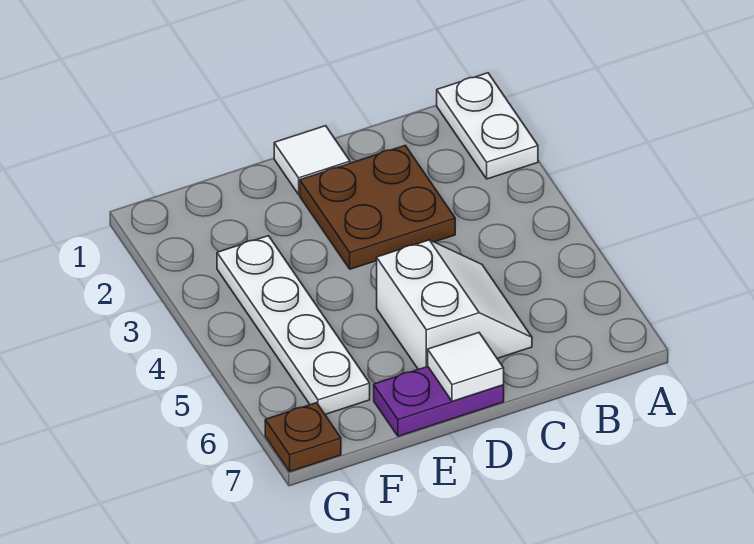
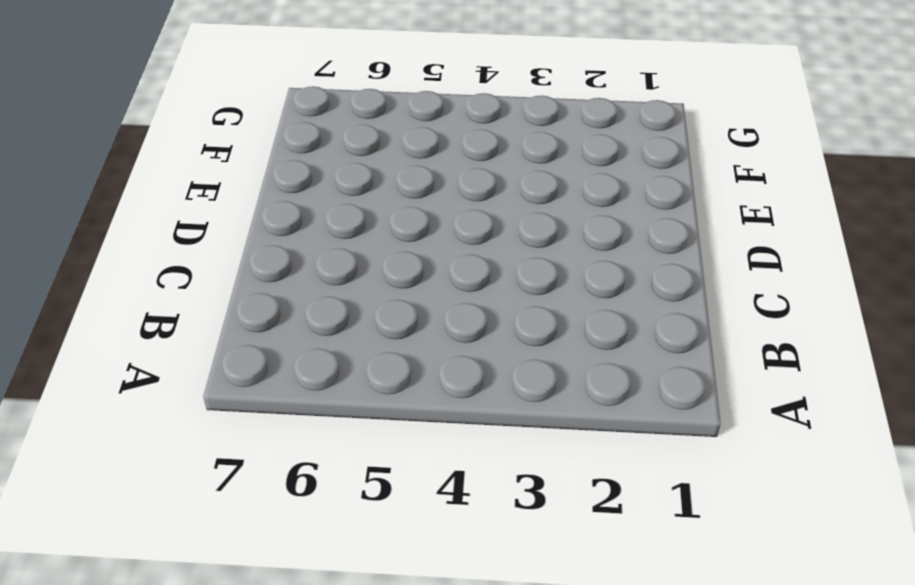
none -> white plate A1:A2 level 1
none -> brown plate C2:D3 level 1

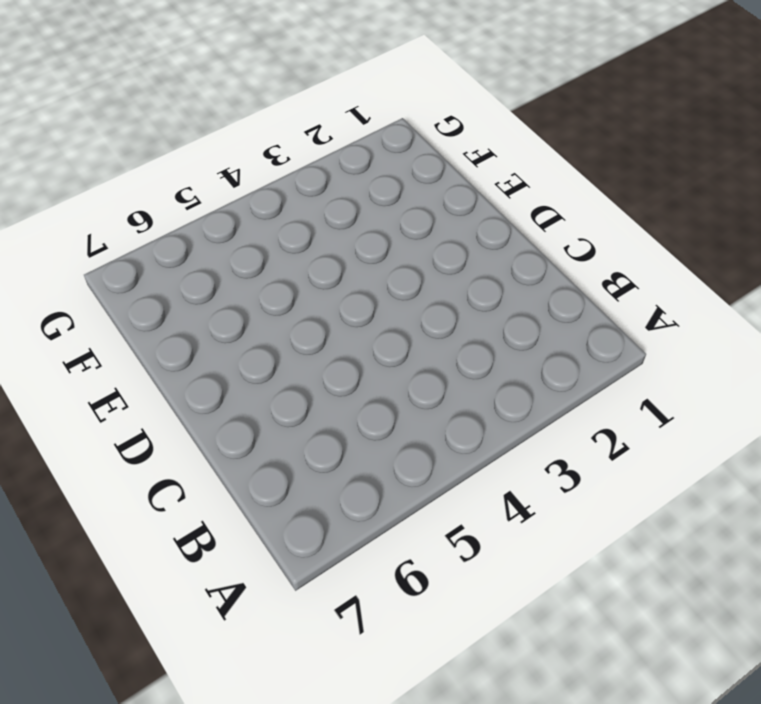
none -> white plate A1:A2 level 1
none -> brown plate C2:D3 level 1

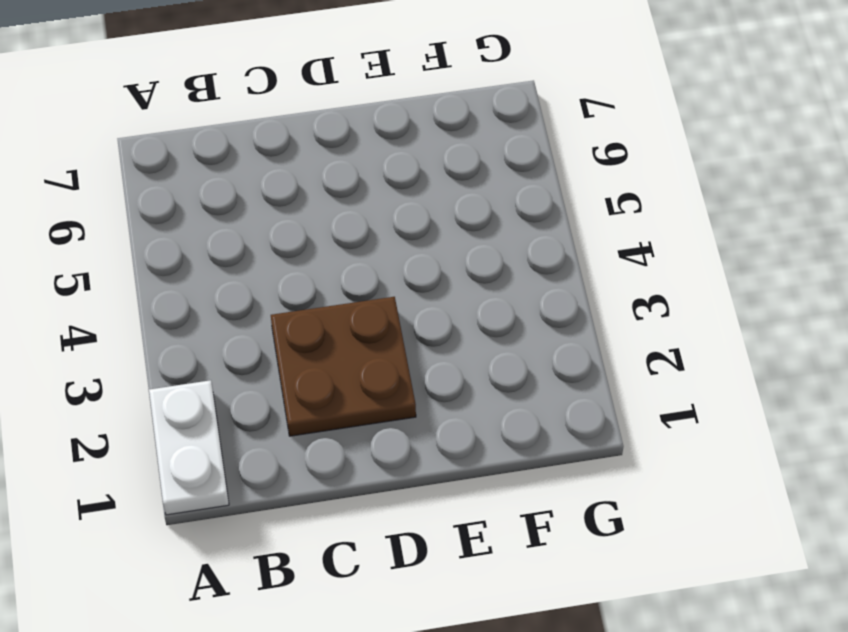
none -> white slope C5:D6 level 1 top D
none -> white tile D1 level 1

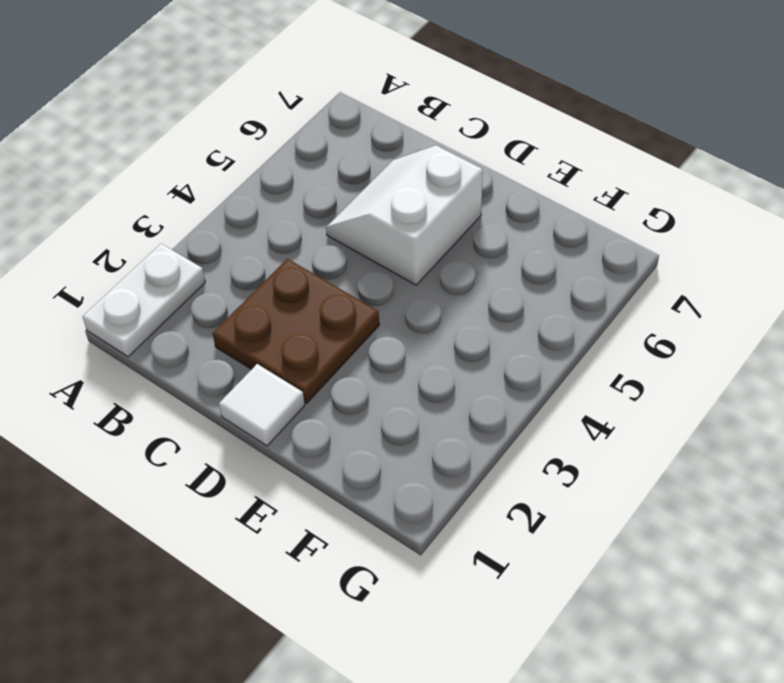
none -> purple plate D7:E7 level 1
none -> white plate F3:F6 level 1

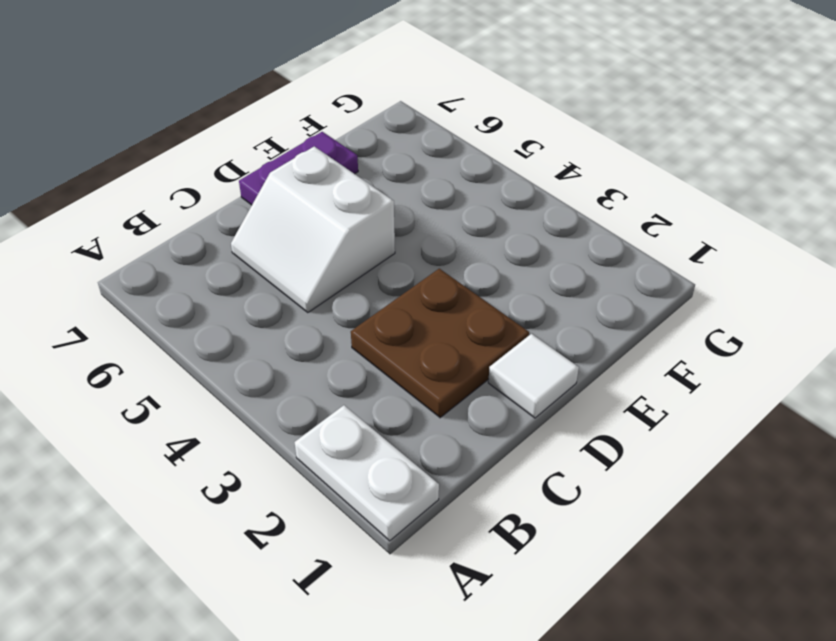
none -> white plate F3:F6 level 1
none -> brown plate G7 level 1

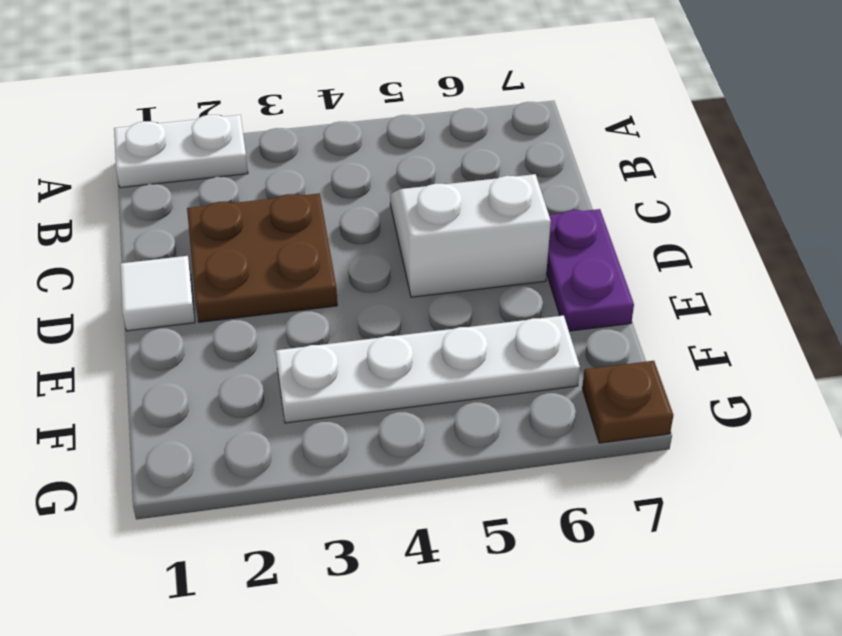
none -> white tile D7 level 2

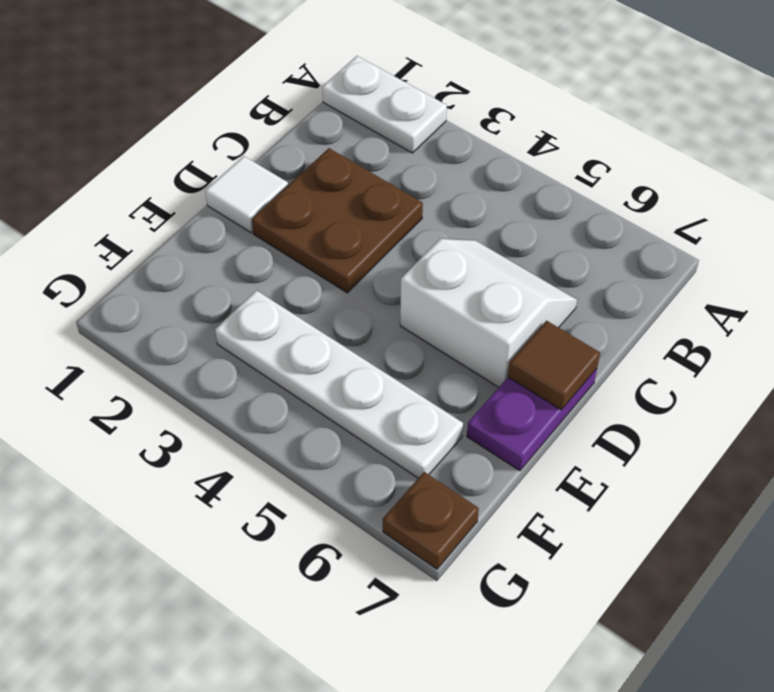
brown tile D7 level 2 -> white tile D7 level 2

